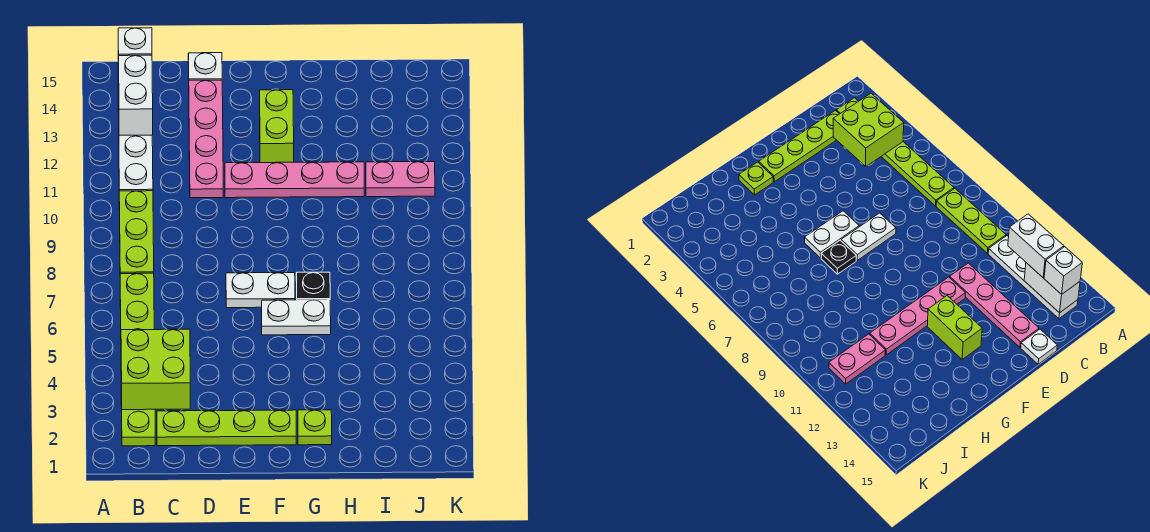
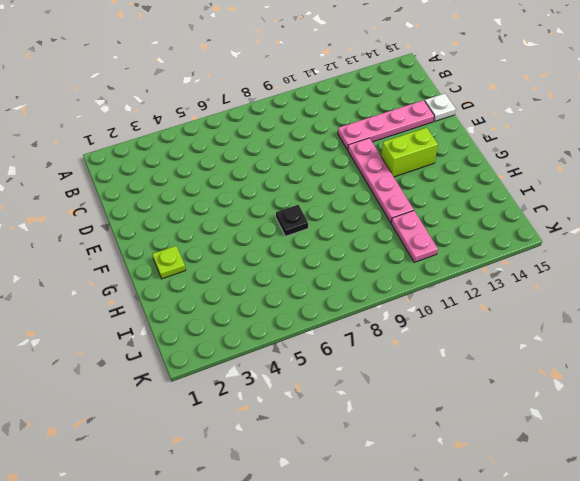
none -> lime plate B2:B7 level 1
none -> lime plate B8:B10 level 1
none -> white plate B11:B14 level 1

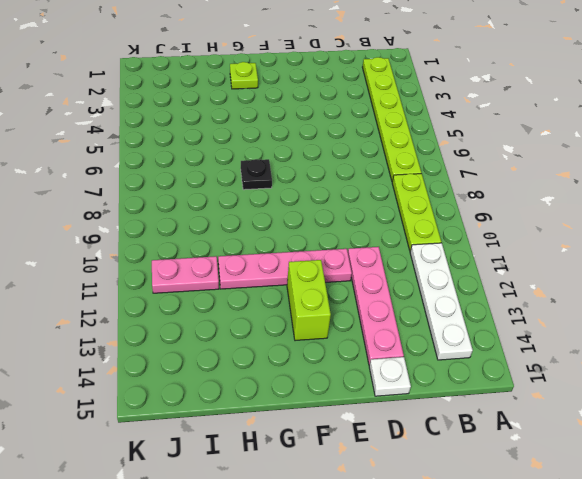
none -> lime plate C2:F2 level 1
none -> white plate E7:F7 level 1
none -> white plate F6:G6 level 1

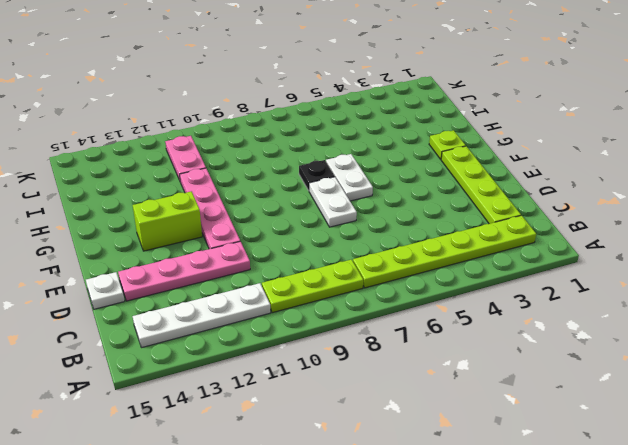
none -> lime brick B3:C4 level 2
none -> white brick B13:B14 level 2
none -> white brick B12:B13 level 3

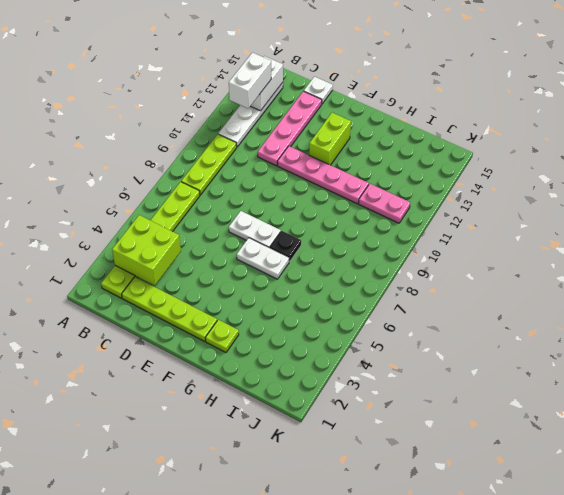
none -> white brick B14 level 3

